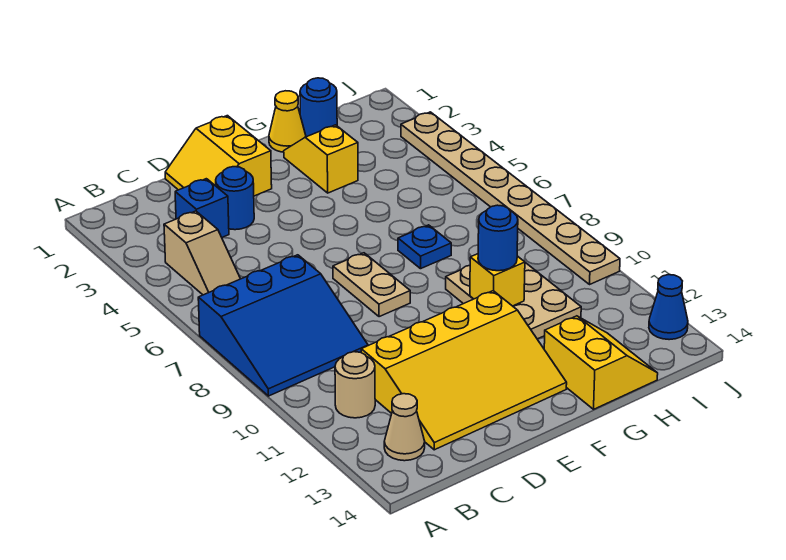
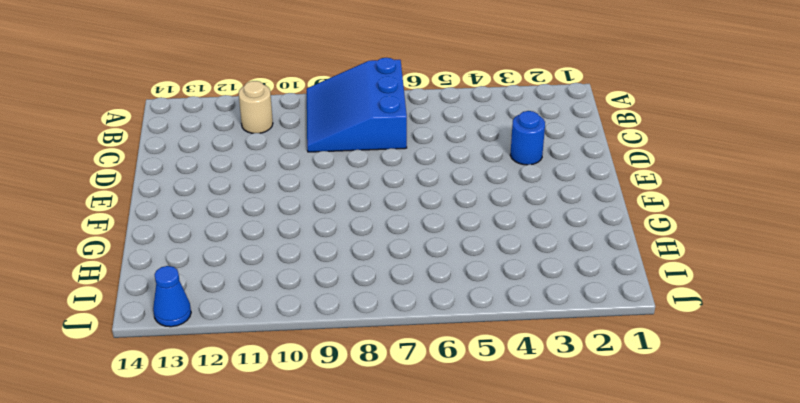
none -> tan slope B4:B5 level 1 top 4
none -> tan cone B13 level 1
none -> blue brick C3 level 1

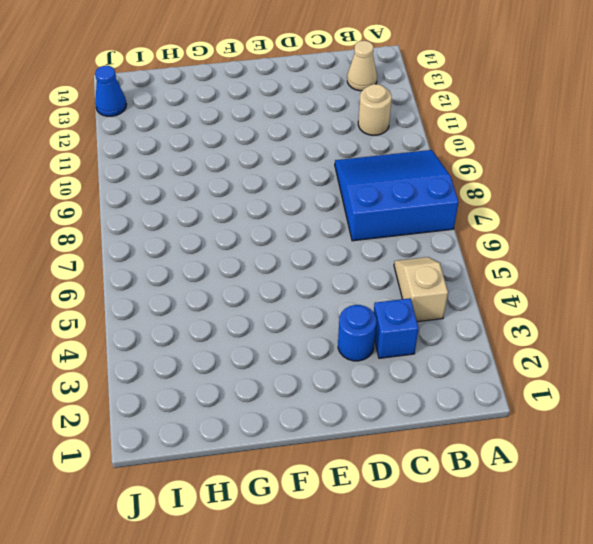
none -> yellow slope C11:F13 level 1 top 11
none -> yellow slope D1:E2 level 1 top E
none -> tan plate E7:E8 level 1

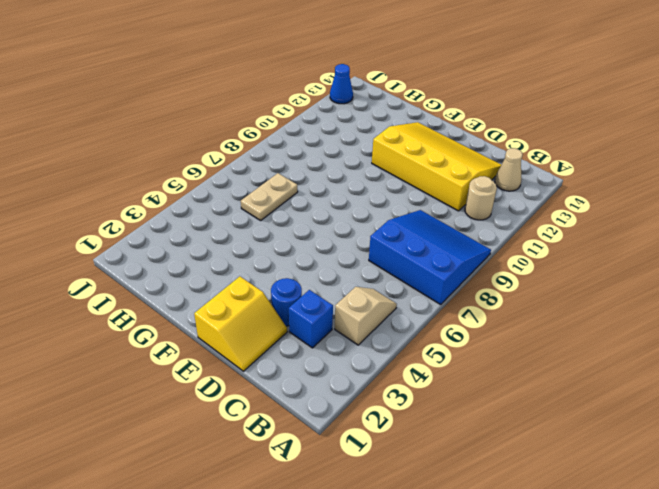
tan plate H6:H7 level 1 -> tan plate E7:E8 level 1
none -> yellow cone G1 level 1
none -> yellow slope G2:G3 level 1 top 3
none -> blue plate G7 level 1

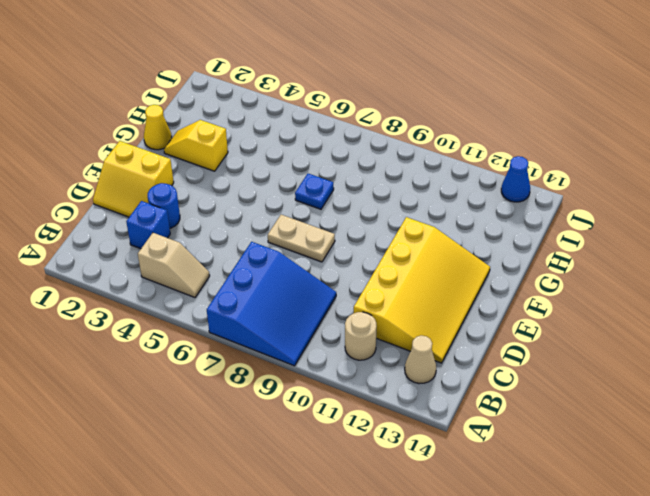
none -> tan plate G9:H11 level 1
none -> yellow slope G13:H14 level 1 top G
none -> blue round brick H1 level 1

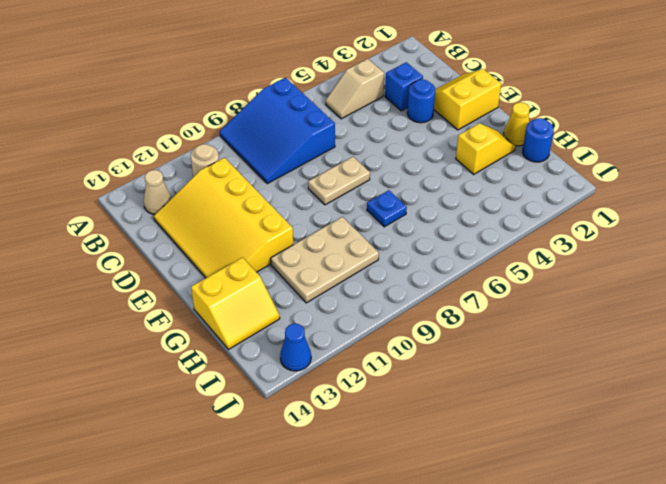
none -> tan plate J3:J10 level 1
none -> yellow brick G10 level 2
none -> blue round brick G10 level 3

